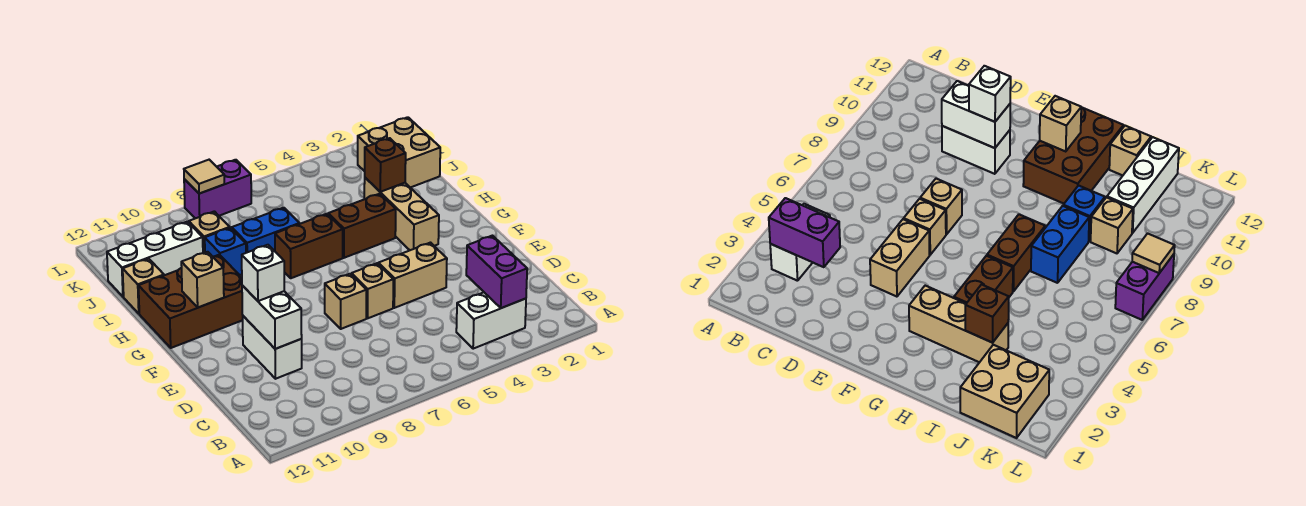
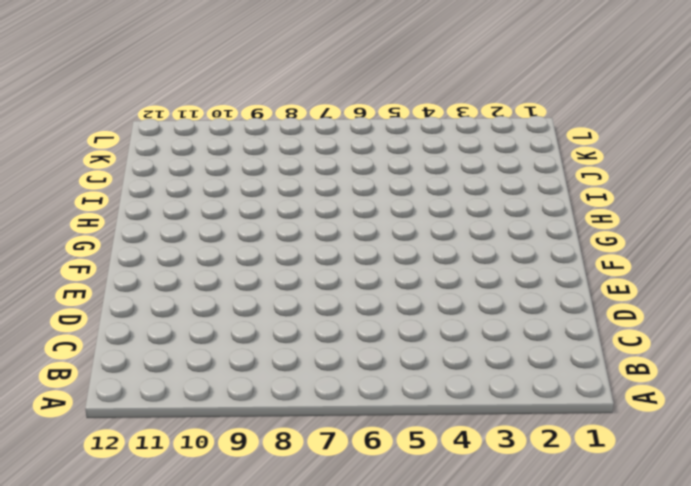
none -> white brick B3:B4 level 1
none -> white brick D10:E10 level 1
none -> tan brick E4:E5 level 1

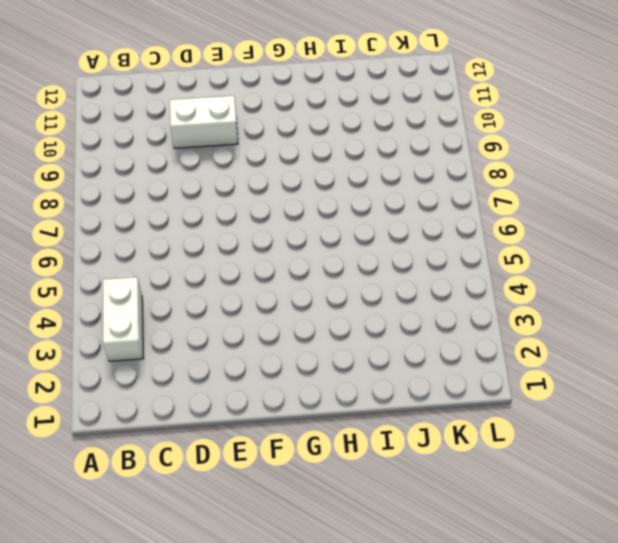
none -> tan brick E4:E5 level 1
none -> tan brick E6 level 1
none -> tan brick E7 level 1

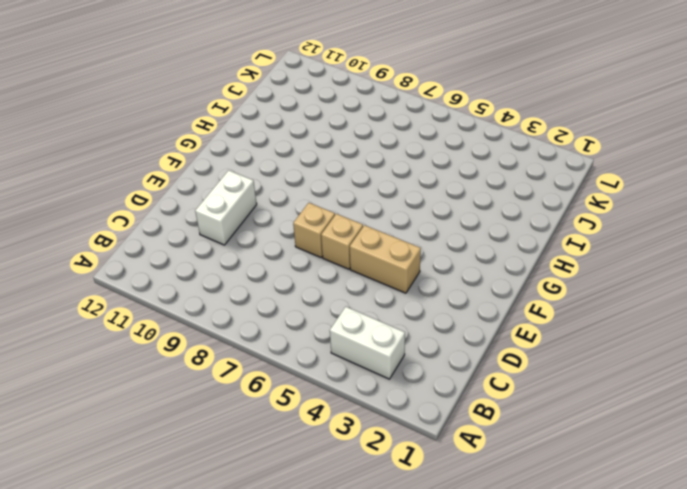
none -> tan brick G3:I3 level 1
none -> brown brick G10:H12 level 1
none -> brown brick H4:H5 level 1

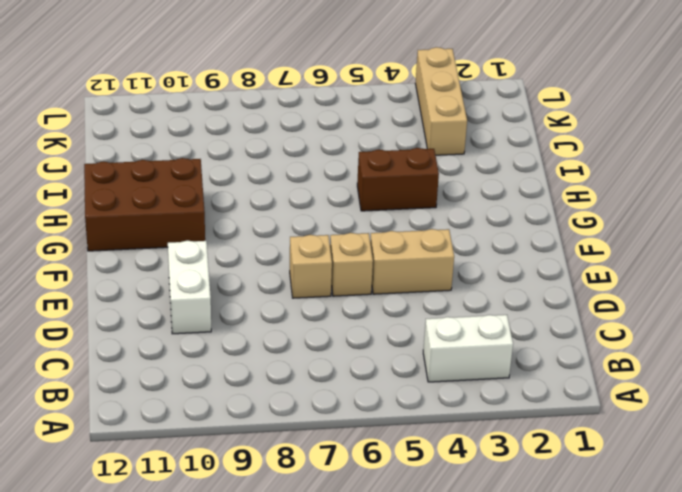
tan brick J3:L3 level 1 -> tan brick G3:I3 level 1
none -> brown brick H6:H7 level 1
none -> blue brick I7:I8 level 1
none -> blue brick I9 level 1

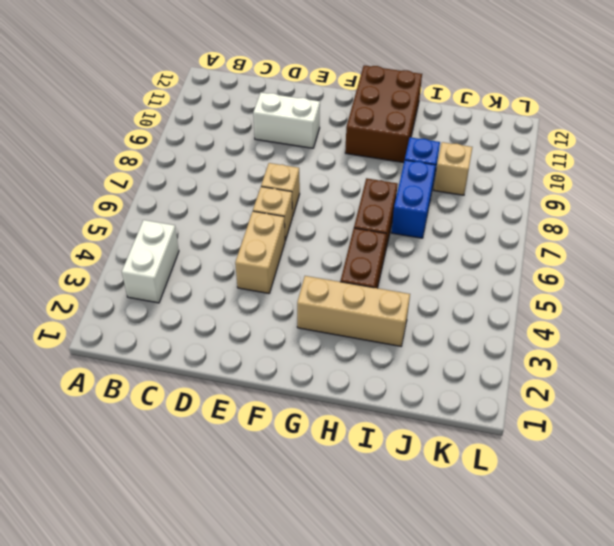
none -> tan brick I12 level 1
none -> tan brick J1:K2 level 1
none -> white brick J10:J12 level 1

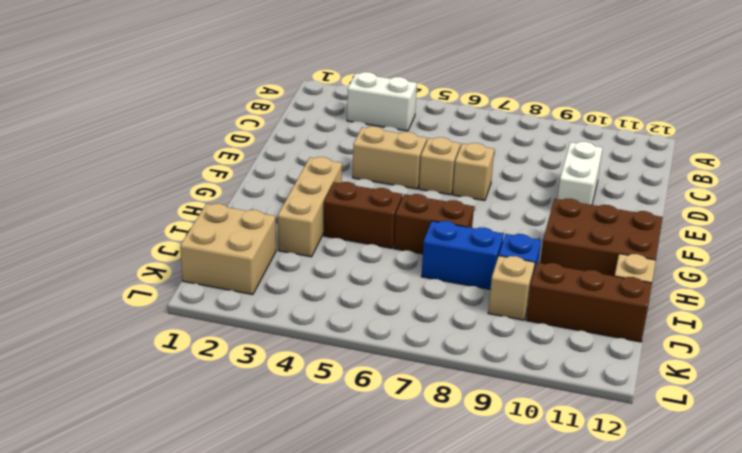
brown brick J10:J12 level 1 -> white brick J10:J12 level 1
none -> purple brick L7:L8 level 1
none -> purple brick B3:C3 level 2
none -> white brick D10:E10 level 2

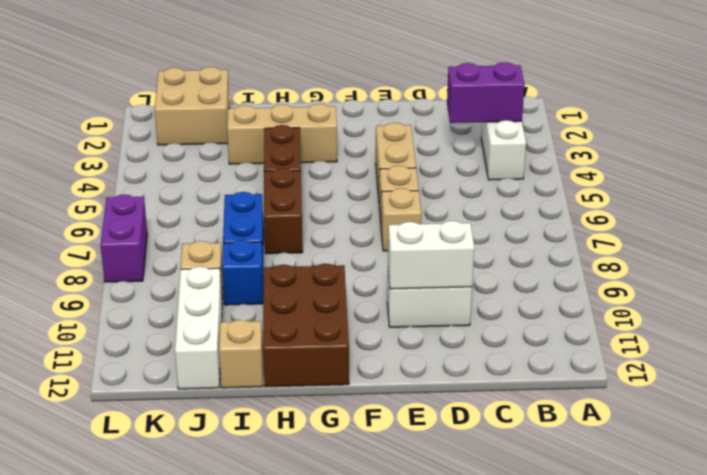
none -> tan brick G11 level 2
none -> brown brick I3 level 2
none -> tan tile L8 level 2

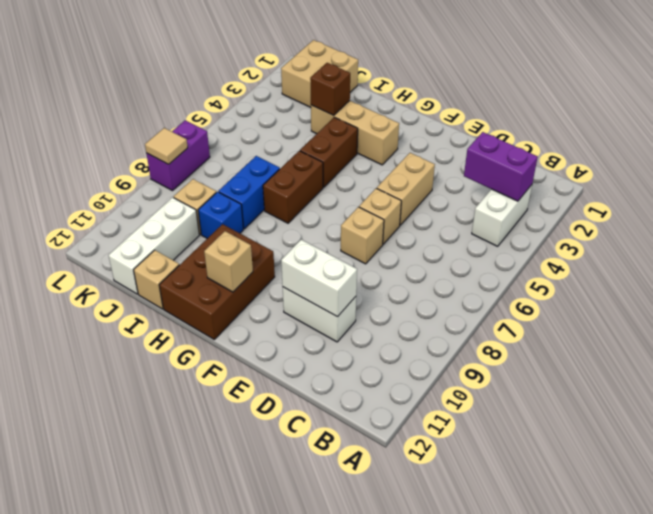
none -> white brick E10 level 3

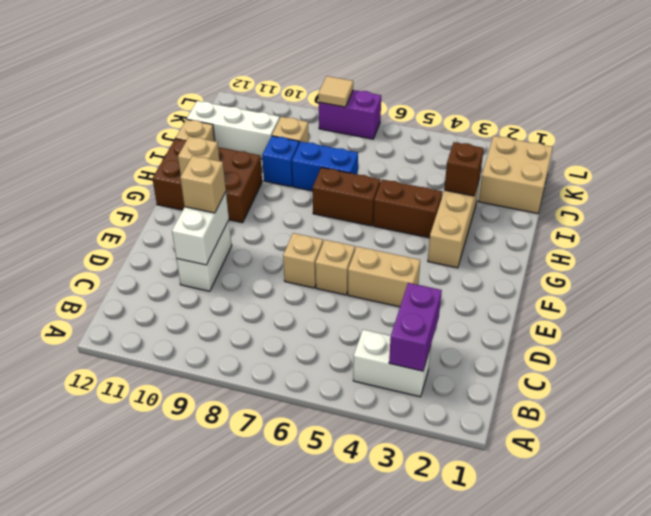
tan brick E10 level 3 -> white brick E10 level 3

